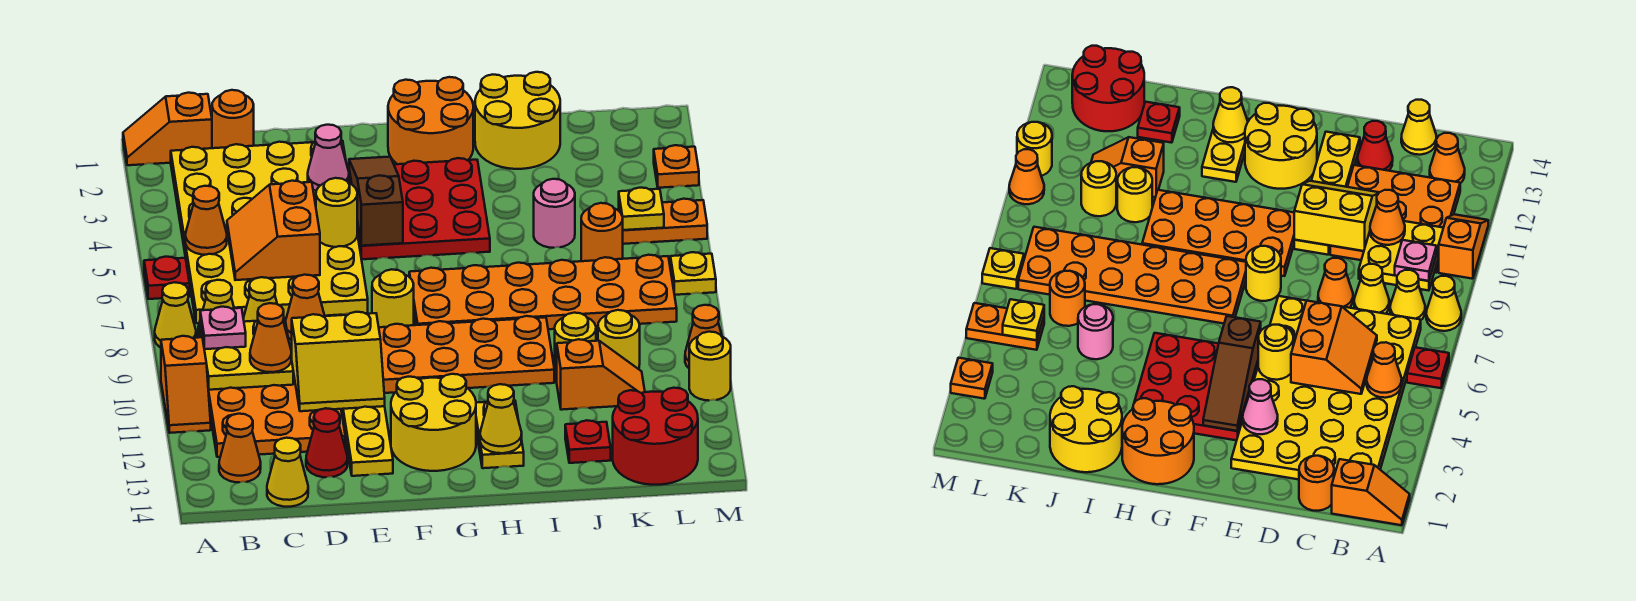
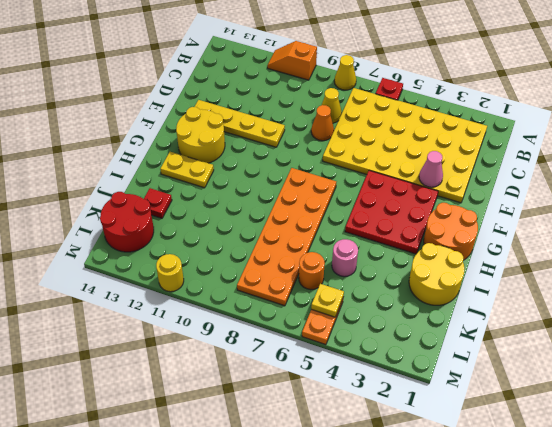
none -> orange slope A1:B1 level 1 top B
none -> yellow cone B8 level 1
none -> orange plate B10:D12 level 1
none -> orange cone B13 level 1

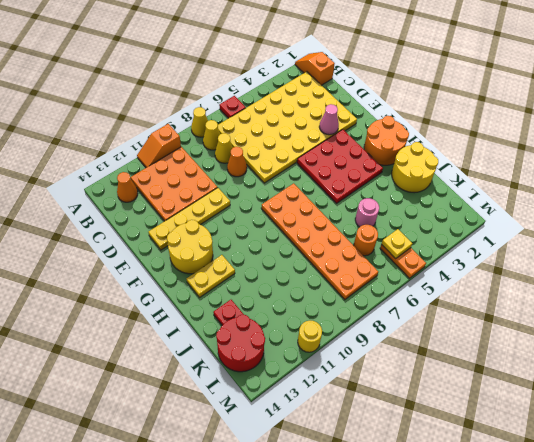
none -> orange round brick C1 level 1
none -> yellow cone C14 level 1
none -> red cone D13 level 1
none -> yellow round brick F8 level 1

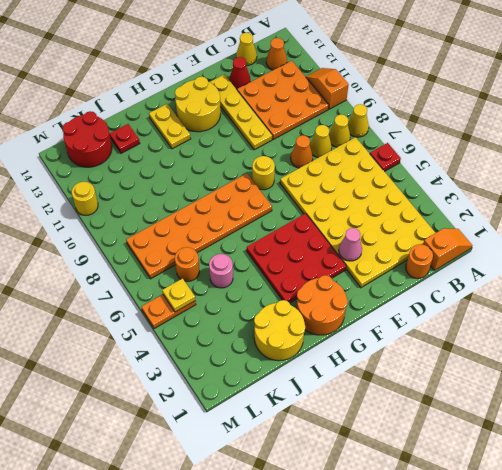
none -> orange plate F9:I10 level 1
none -> yellow round brick J10 level 1
none -> orange slope J11:K11 level 1 top J
none -> yellow round brick K10 level 1

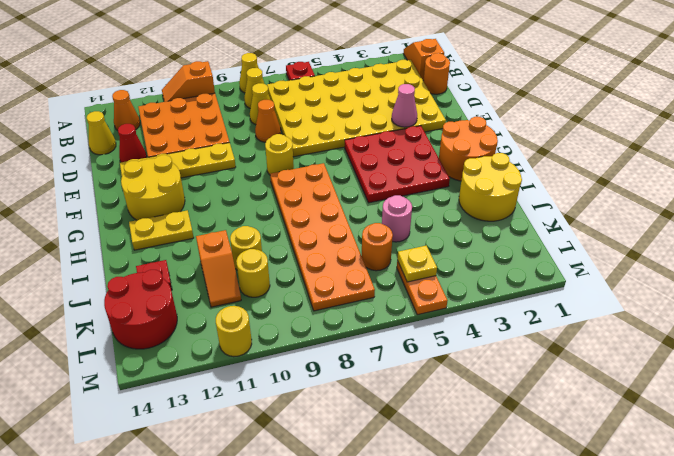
none -> orange plate F9:I10 level 1
none -> orange plate M3 level 1
none -> yellow plate M7 level 1
none -> orange cone M10 level 1

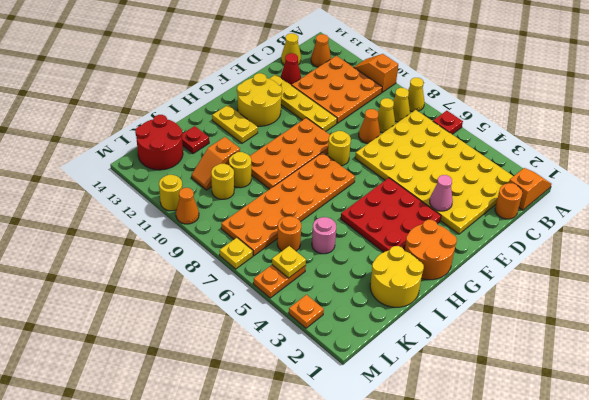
none -> orange cone B5 level 2
none -> yellow plate B9:C10 level 2
none -> orange slope C5:D6 level 2 top D
none -> yellow slope D10:E11 level 2 top 10

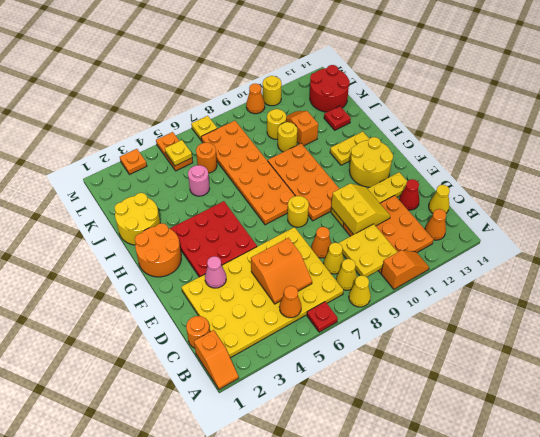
none -> yellow round brick E5 level 2
none -> brown slope F3:F5 level 2 top 5
none -> yellow cone H13 level 2
none -> pink plate B9 level 3

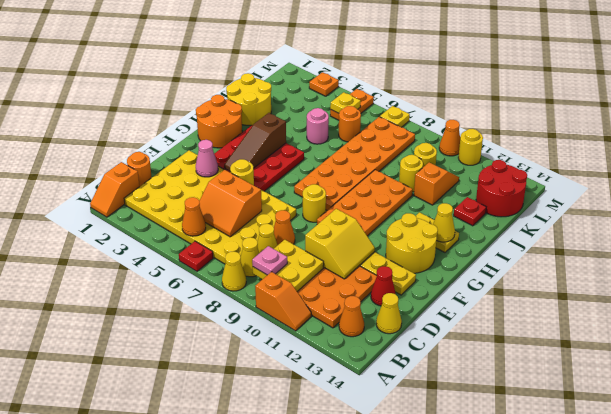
brown slope F4:H4 level 2 top H -> brown slope F3:F5 level 2 top 5
none -> orange cone C10 level 3

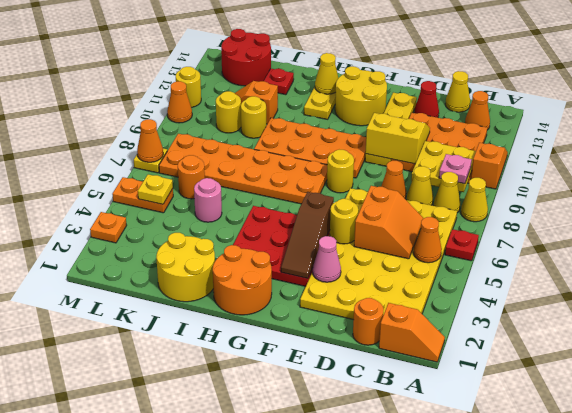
orange cone M7 level 2 -> orange cone C10 level 3

